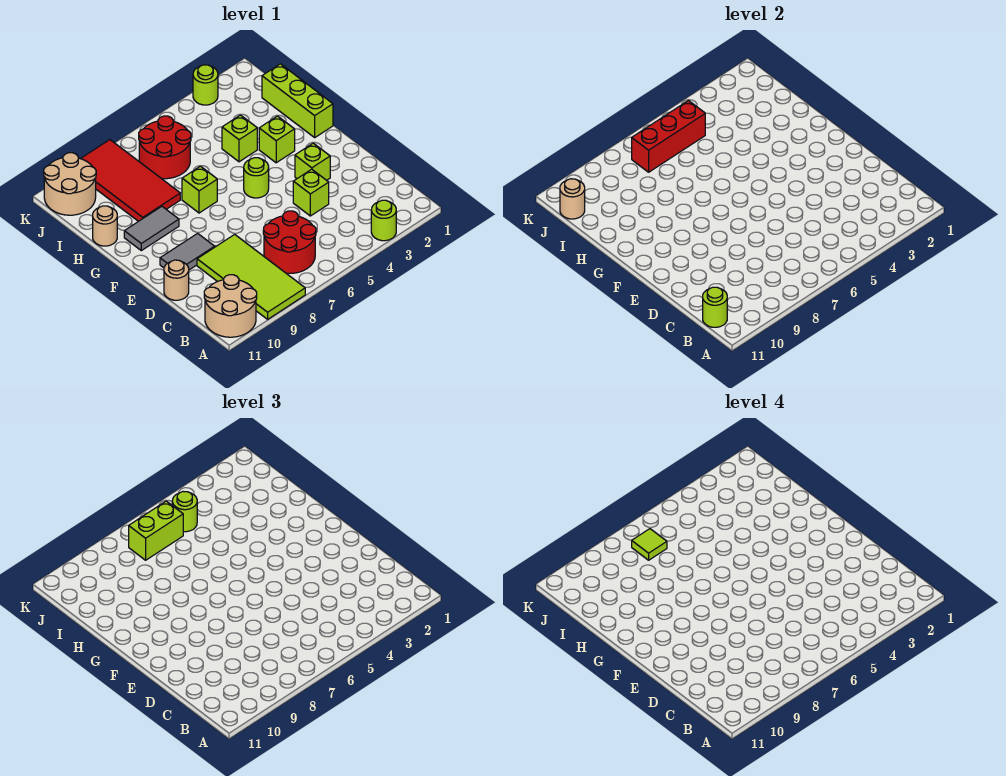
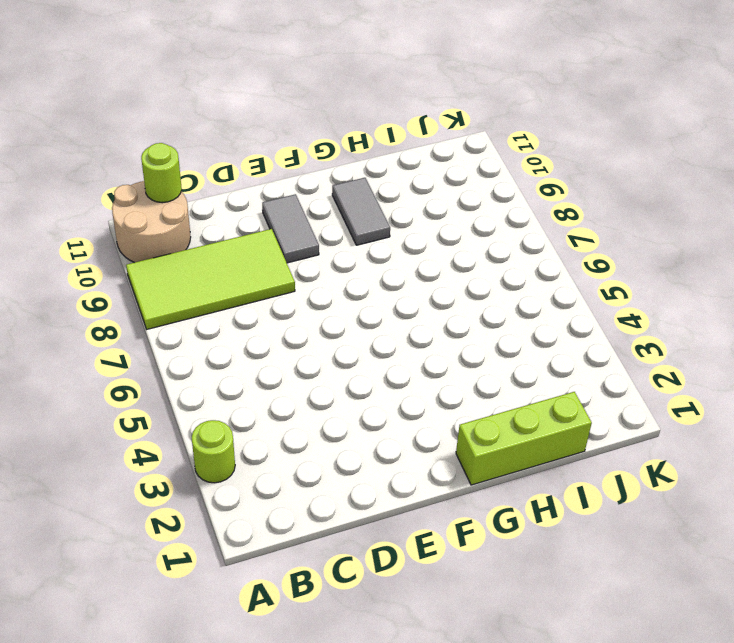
none -> red round brick B6:C7 level 1
none -> lime brick D4 level 1
none -> tan round brick D11 level 1

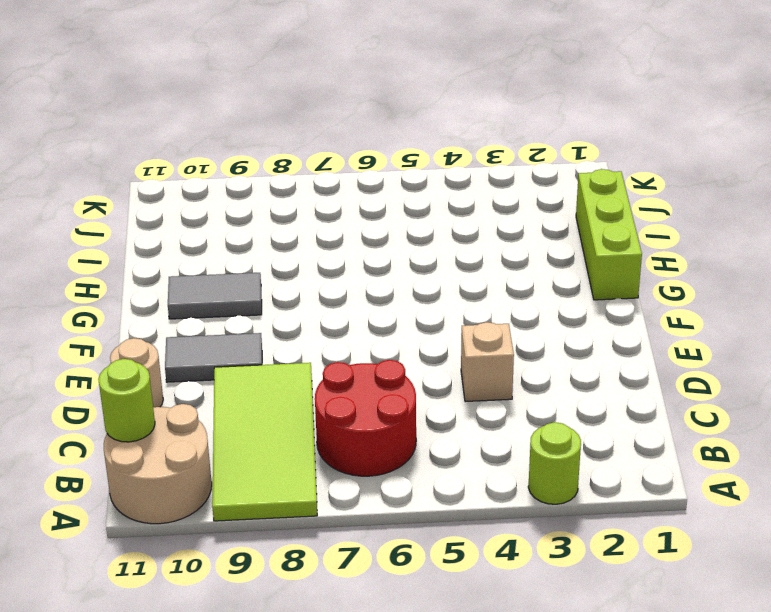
tan brick D4 level 1 -> lime brick D4 level 1
none -> lime brick E3 level 1
none -> lime round brick F5 level 1
none -> lime brick G3 level 1

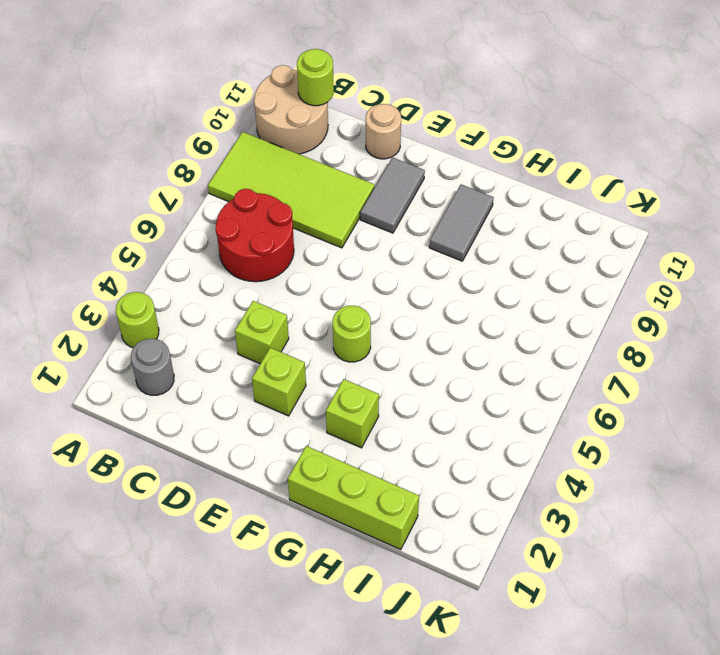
grey round brick B2 level 1 -> none
none -> lime brick G7 level 1
none -> lime brick H4 level 1
none -> red tile H8:K9 level 1

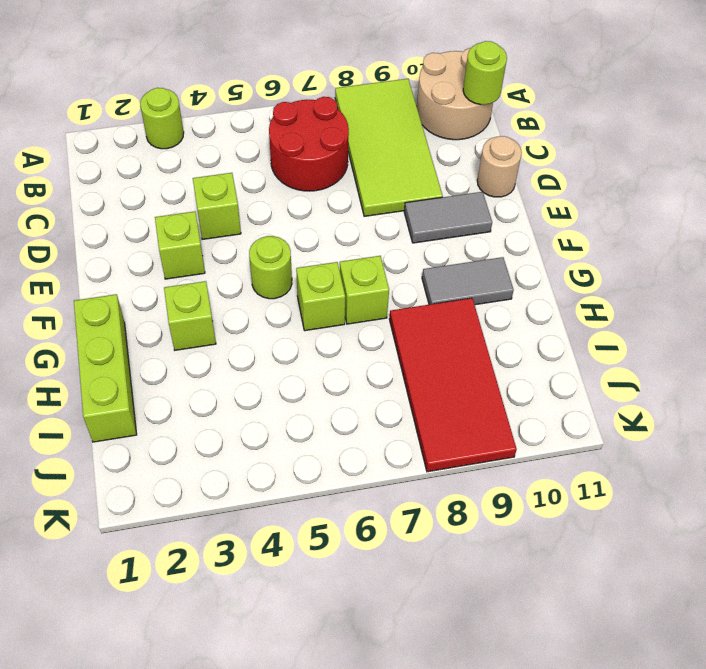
lime brick G6 level 1 -> lime brick H4 level 1
none -> tan round brick H11 level 1
none -> red round brick I6:J7 level 1
none -> tan round brick J10:K11 level 1

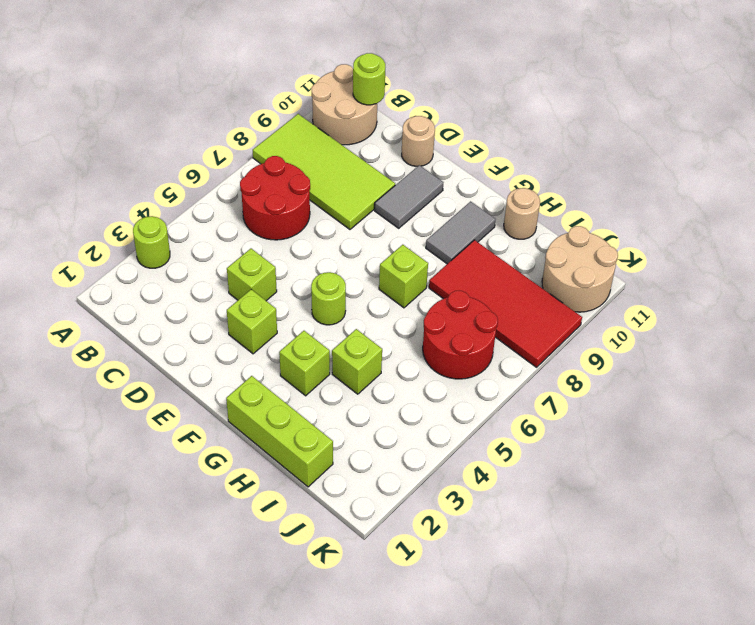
none -> lime round brick K3 level 1
none -> red brick J5:J7 level 2
none -> tan round brick J11 level 2

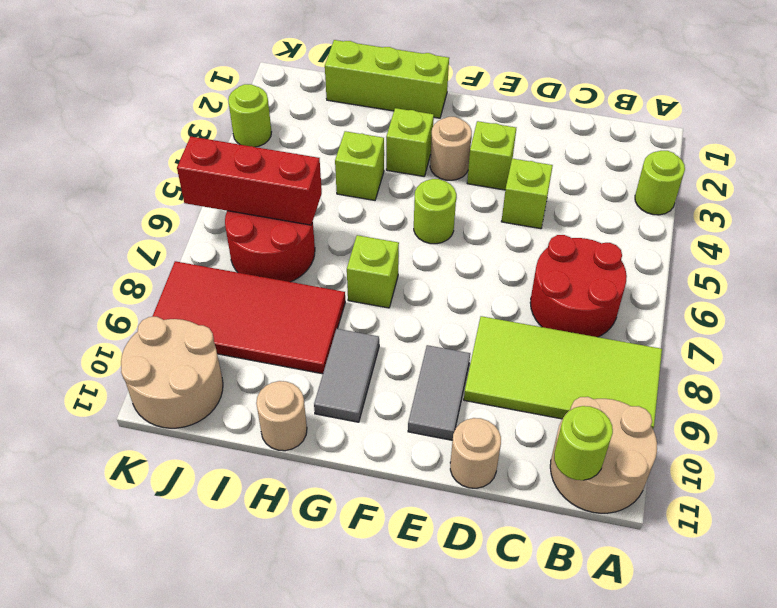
tan round brick F3 level 1 -> tan round brick J11 level 2
red brick I6:K6 level 2 -> red brick J5:J7 level 2
none -> lime round brick J5 level 3
none -> lime brick J6:J7 level 3
none -> lime tile J7 level 4

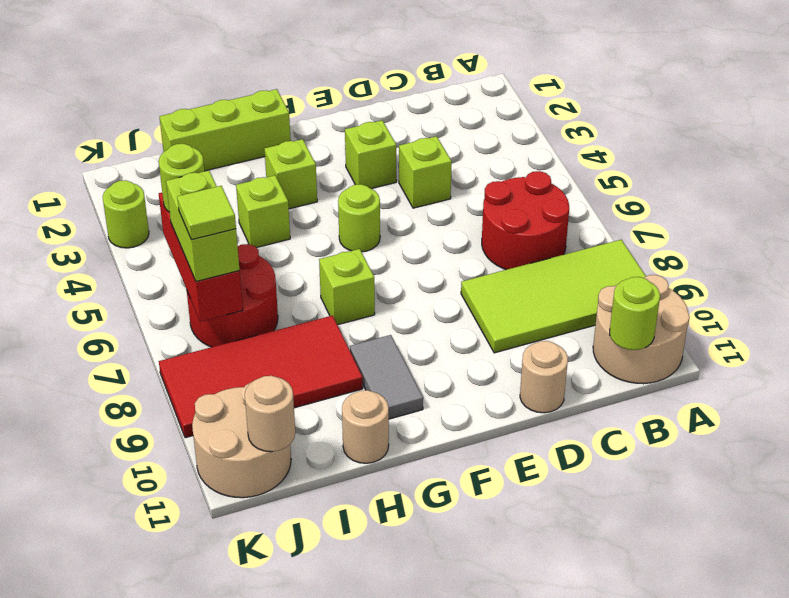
none -> lime round brick A3 level 1
none -> grey tile E9:E10 level 1

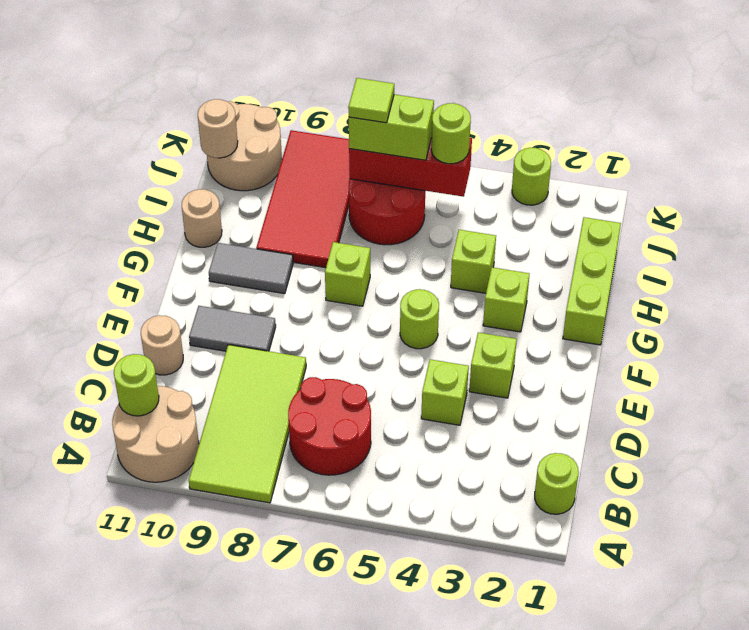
lime round brick B1 level 1 -> lime round brick A3 level 1

